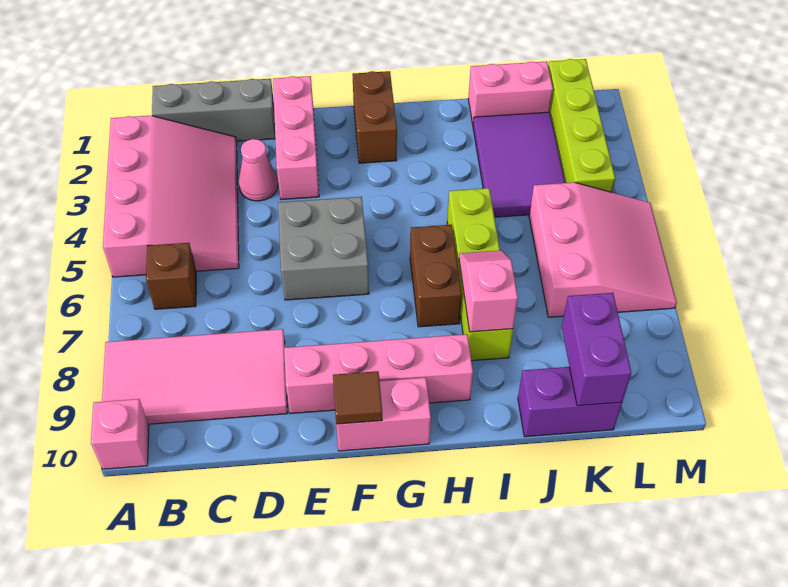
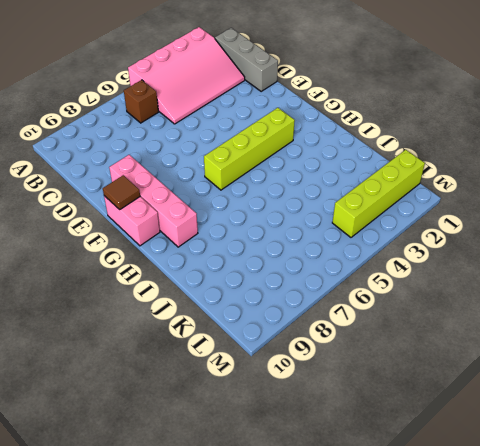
lime brick G3:G6 level 1 -> lime brick I5:I8 level 1
none -> pink tile A8:D9 level 1
none -> pink brick A10 level 1
none -> pink cone D3 level 1

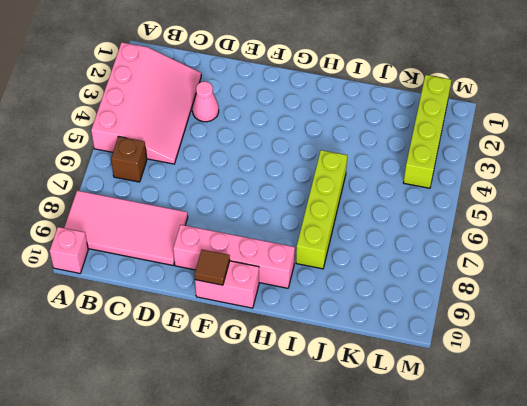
none -> grey brick B1:D1 level 1
none -> pink brick E1:E3 level 1
none -> grey brick E5:F6 level 1

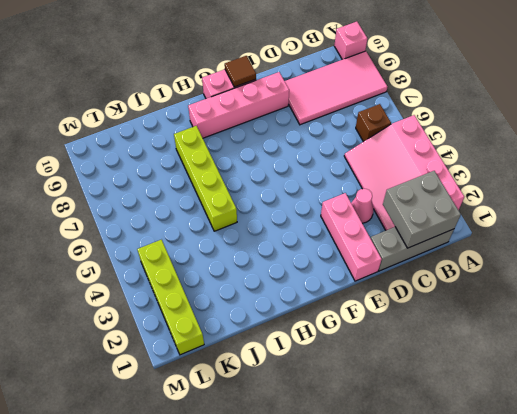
grey brick B1:C2 level 2 -> grey brick E5:F6 level 1
none -> brown brick G1:G2 level 1
none -> brown brick H6:H7 level 1
none -> pink brick J1:K1 level 1

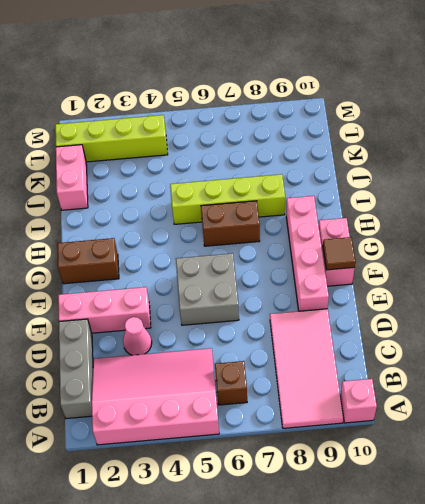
none -> purple tile J2:K4 level 1
none -> purple brick J10:K10 level 1
none -> pink slope K5:M7 level 1 top K

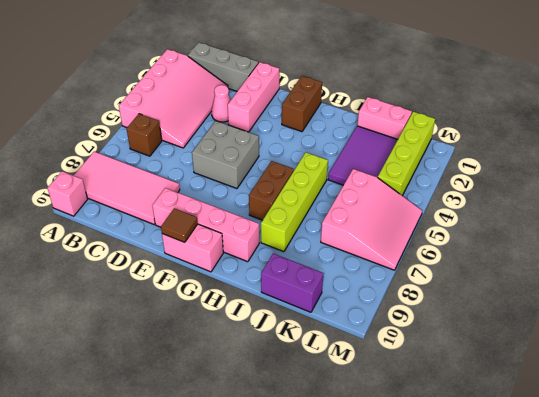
none -> pink slope I7:I8 level 2 top 8
none -> purple brick K9:K10 level 2

